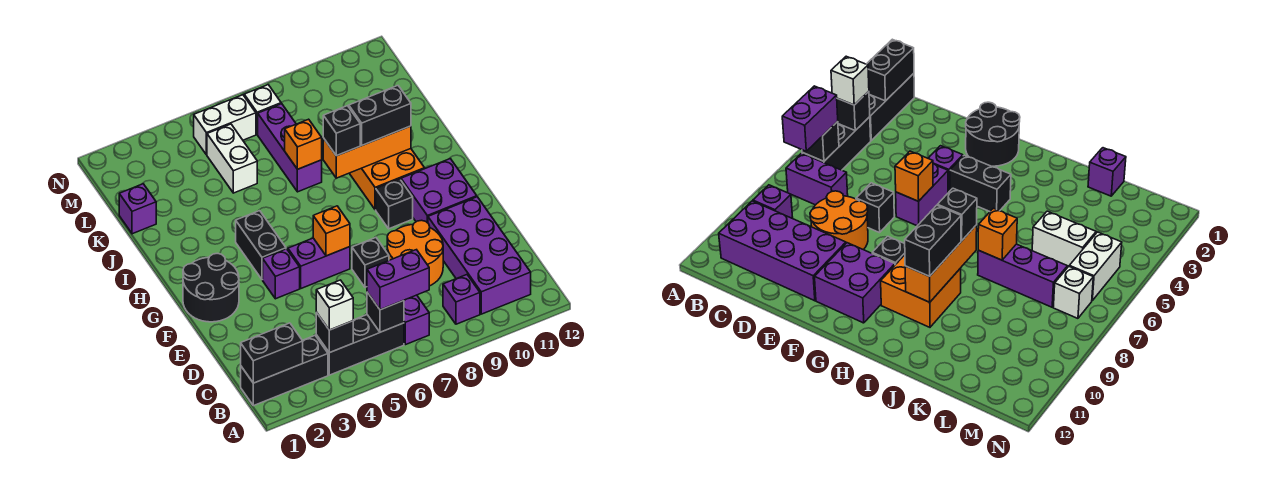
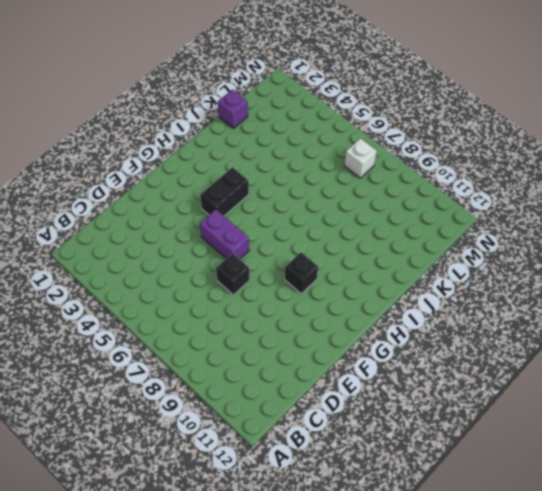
none -> black brick B1:B3 level 1
none -> black brick B4:B6 level 1
none -> purple brick B7:C7 level 1

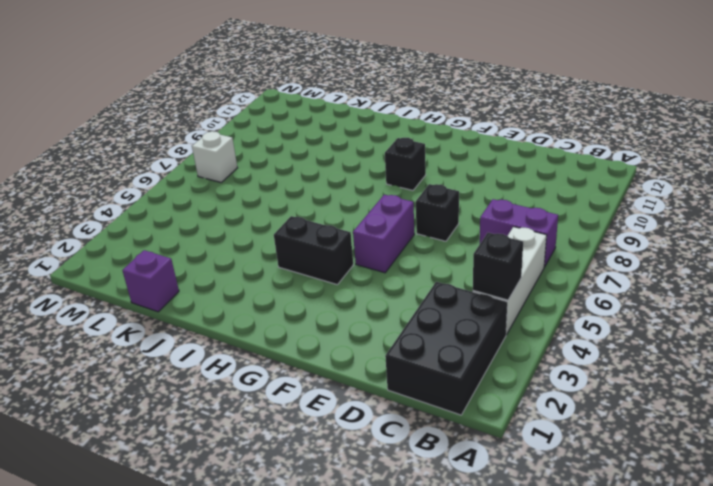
black brick B1:C3 level 1 -> black brick B1:B3 level 1
white brick B4:B6 level 1 -> black brick B4:B6 level 1
none -> purple brick B9 level 1
none -> purple brick B10:E11 level 1
none -> orange round brick D8:E9 level 1

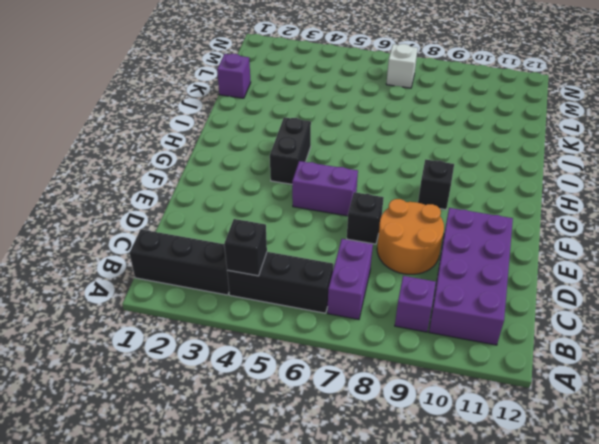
none -> black round brick F1:G2 level 1
none -> purple brick F4 level 1
none -> purple brick F10:G11 level 1

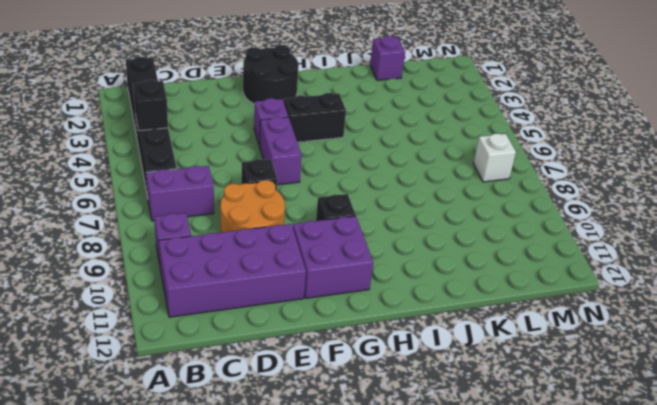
none -> orange brick H9:I10 level 1
none -> purple brick J7:L7 level 1
none -> white brick K5:L5 level 1

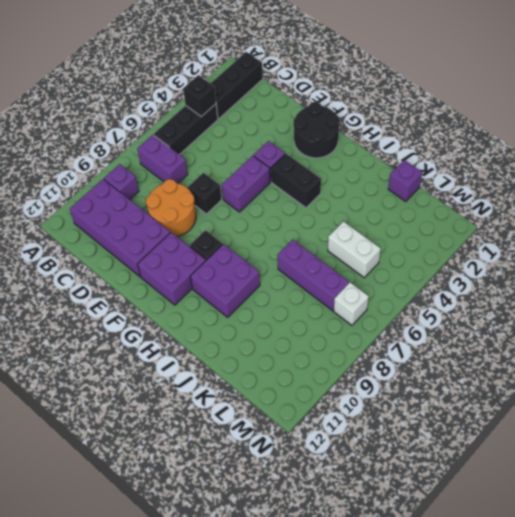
purple brick H9:I10 level 1 -> orange brick H9:I10 level 1
none -> white brick M5:M6 level 1
none -> black brick B1:B2 level 2
none -> black brick B6 level 2

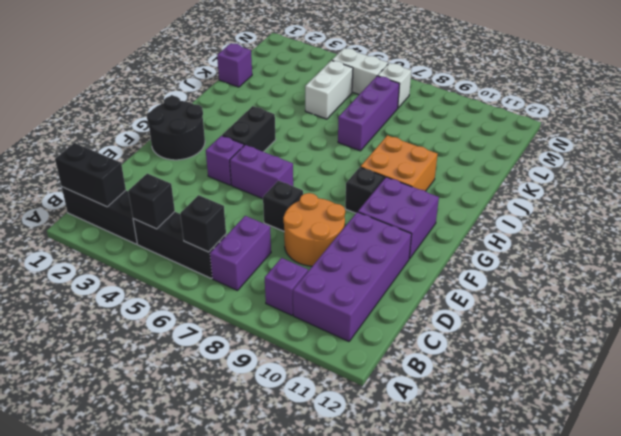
none -> orange brick F6 level 2
none -> orange brick I8:I10 level 2
none -> orange brick J7 level 2

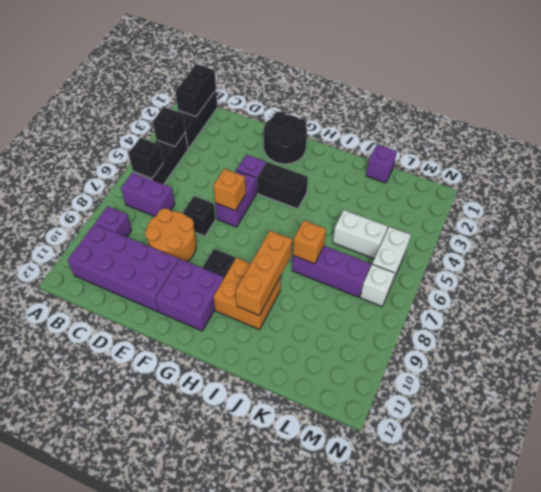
none -> white brick B4 level 3
none -> purple brick B6:B7 level 3
none -> black brick I8 level 3

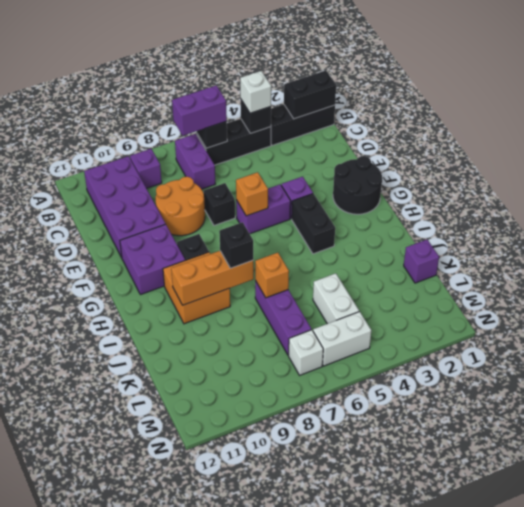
none -> black brick I9:I10 level 3

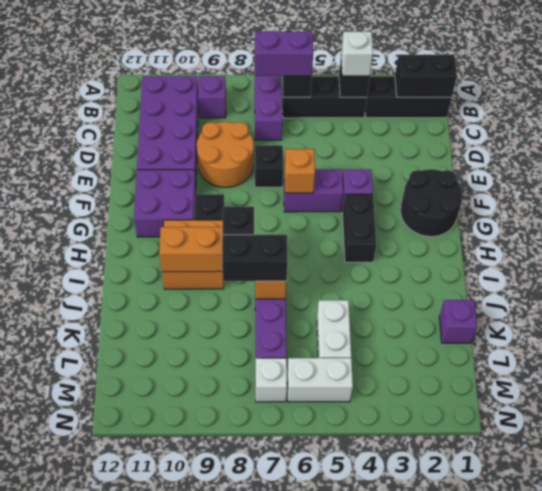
black brick J7:J8 level 3 -> black brick I9:I10 level 3

